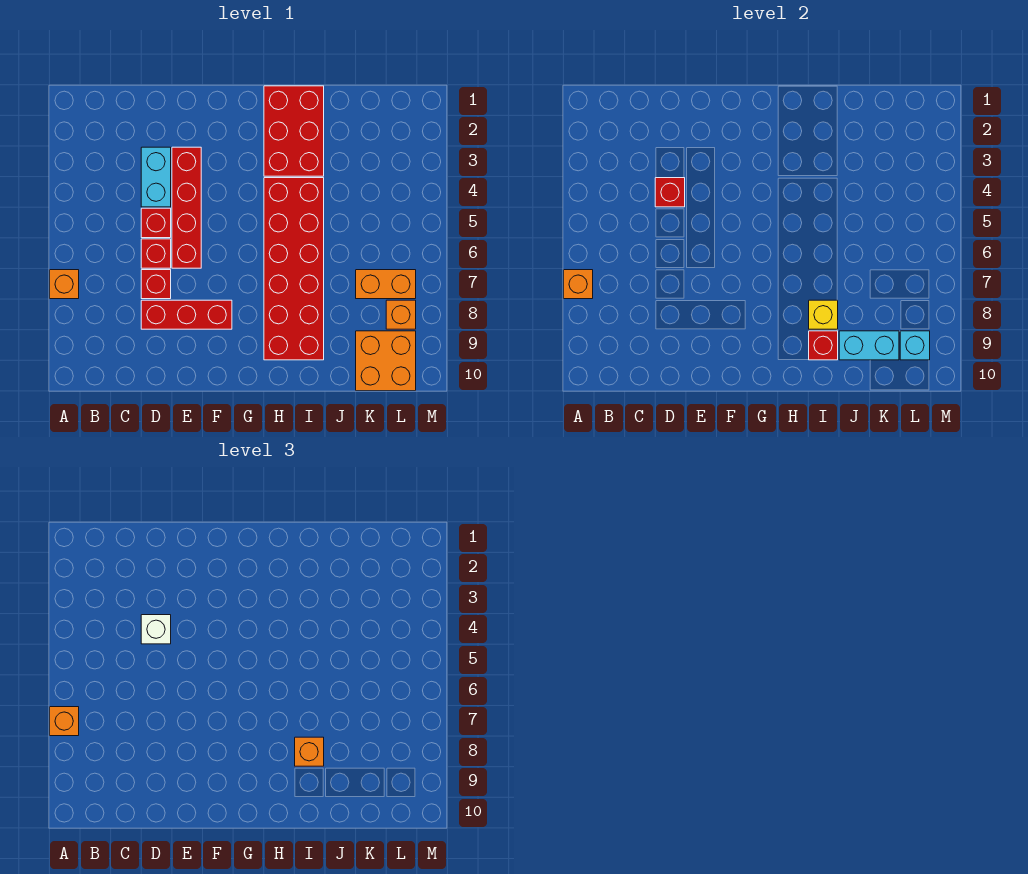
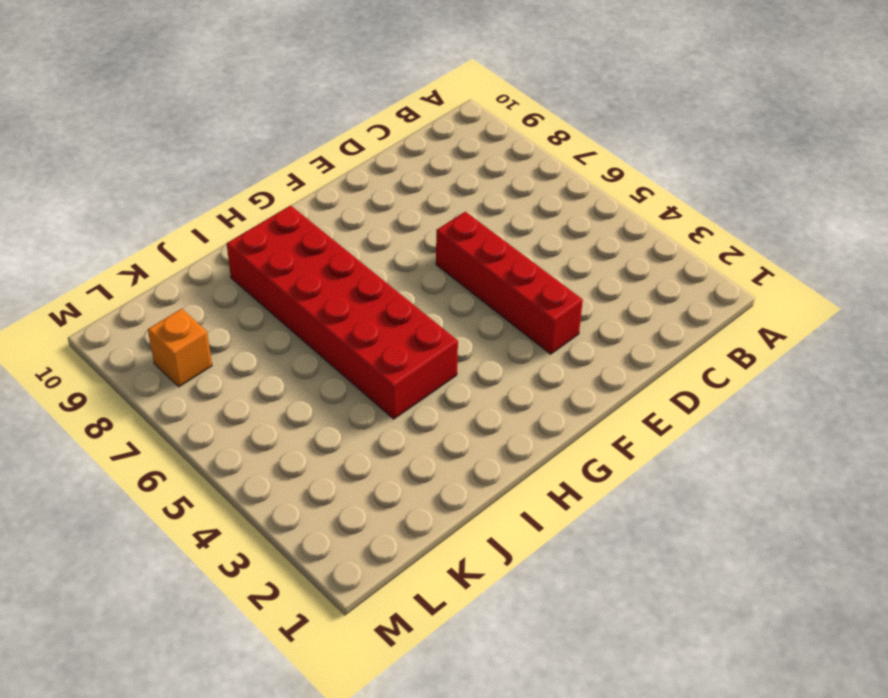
none -> orange brick A7 level 1
none -> cyan brick D3:D4 level 1
none -> red brick D5 level 1

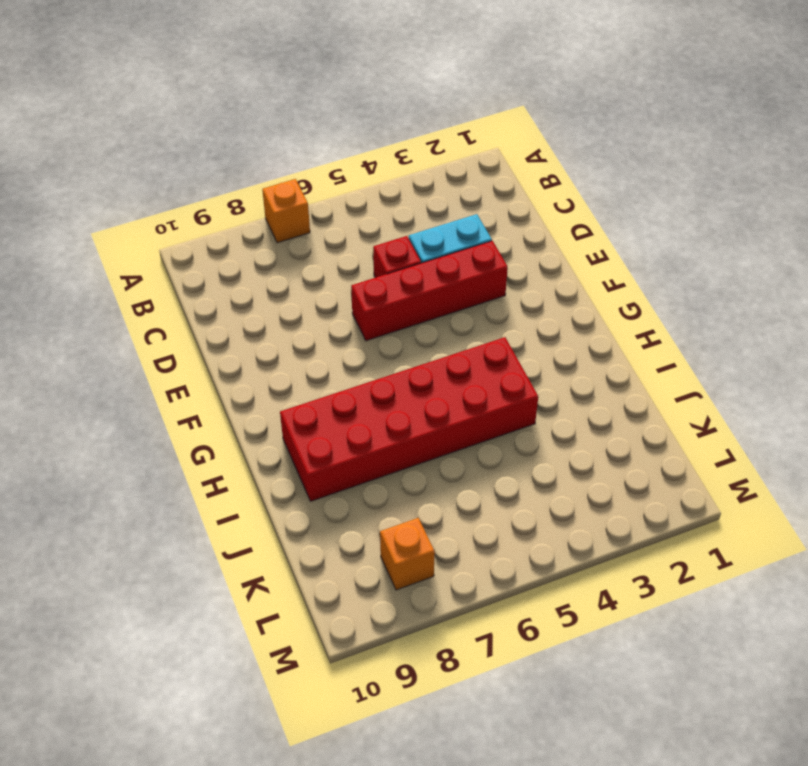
none -> red brick D6 level 1
none -> red brick D7 level 1
none -> red brick D8:F8 level 1

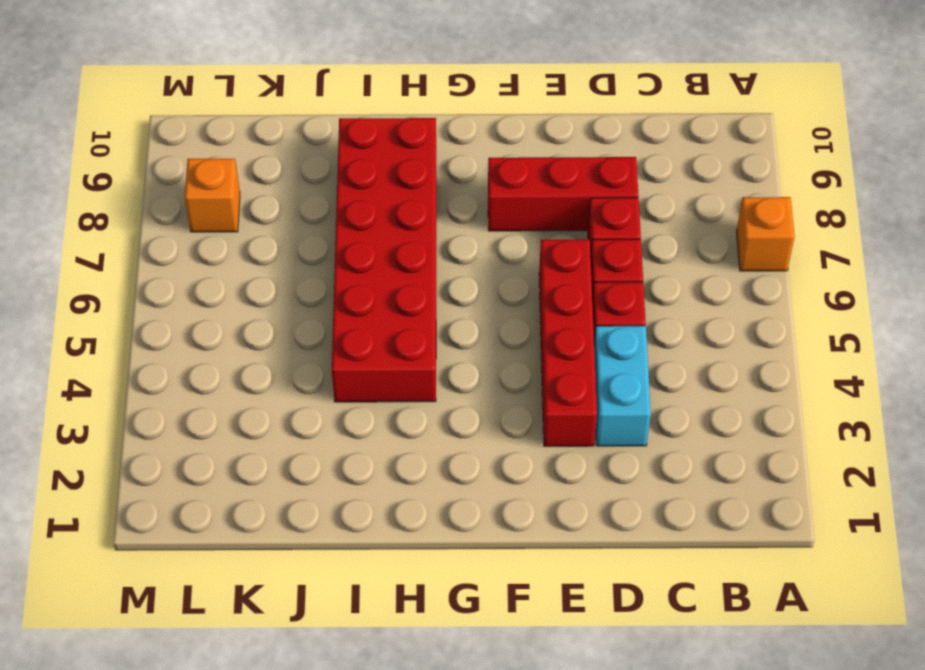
none -> red brick H1:I3 level 1
none -> orange brick K7:L7 level 1
none -> orange brick K9:L10 level 1

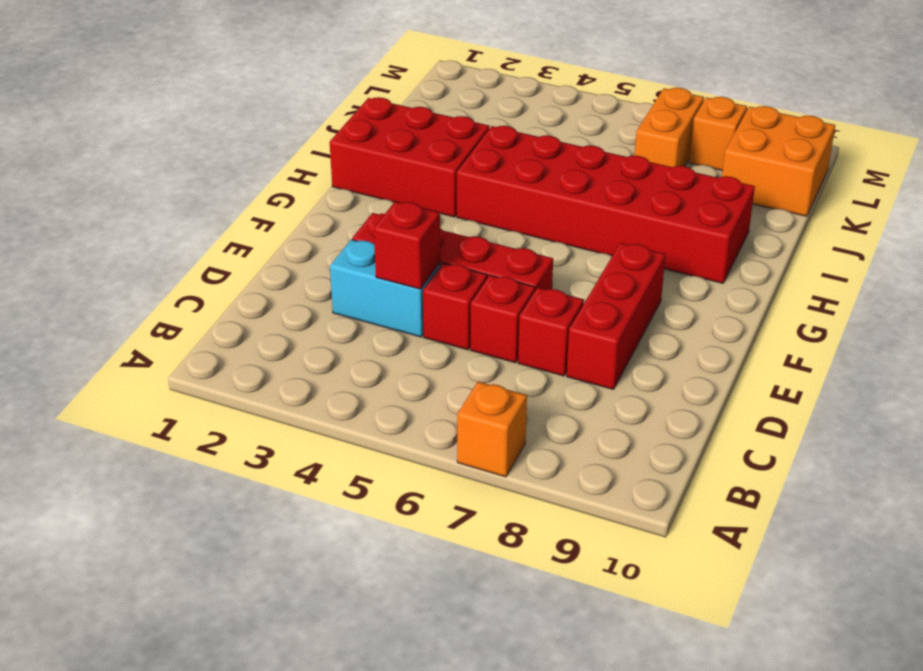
none -> orange brick A7 level 2
none -> yellow brick I8 level 2
none -> red brick I9 level 2

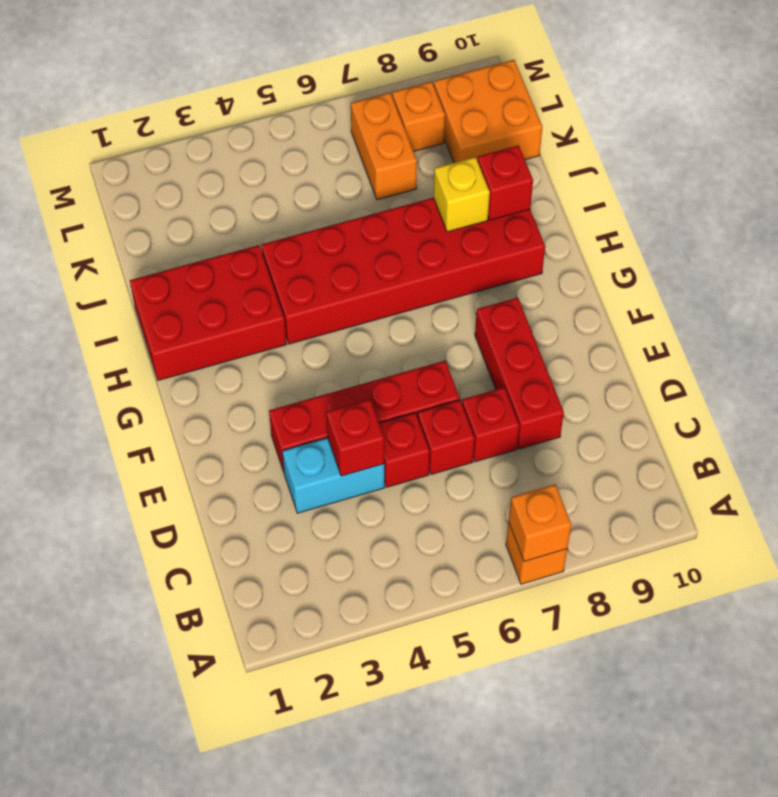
none -> cyan brick J9:K9 level 2
none -> cyan brick L9 level 2
none -> orange brick A7 level 3

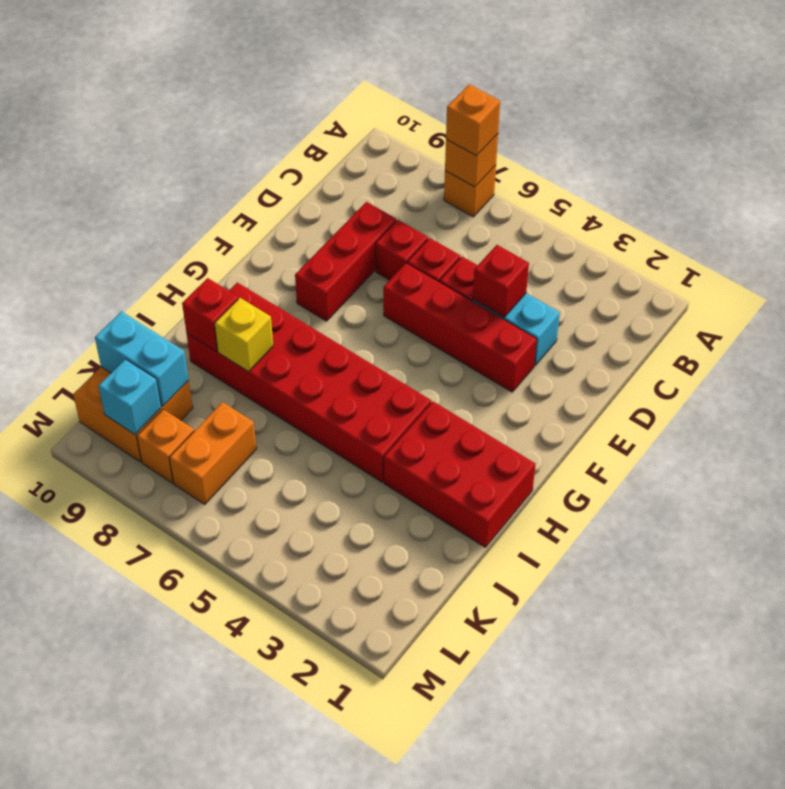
cyan brick K9:K10 level 2 -> cyan brick J9:K9 level 2
none -> white brick D4 level 3
none -> orange brick I8 level 3

